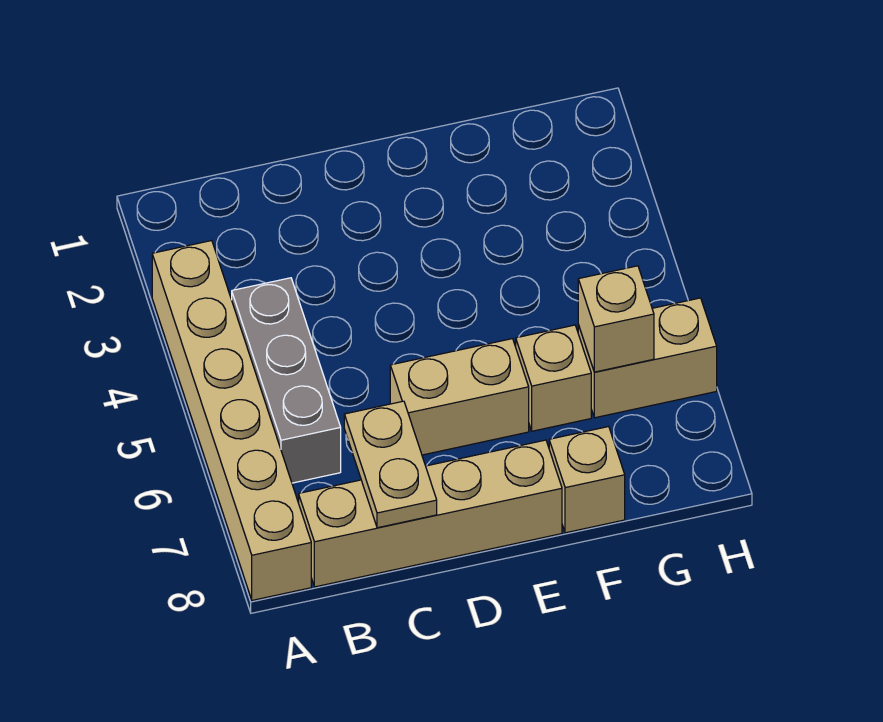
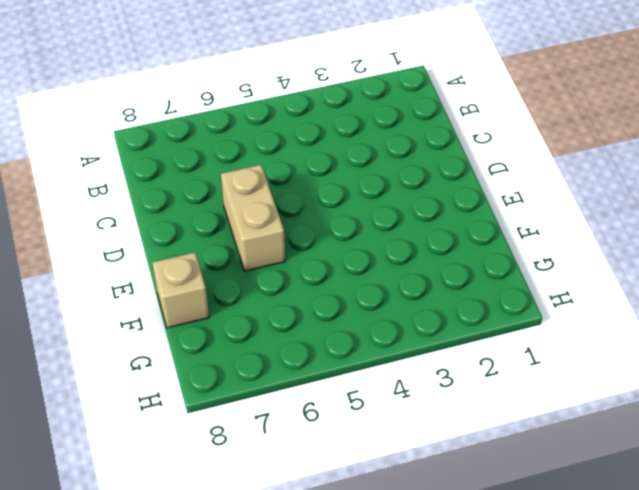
none -> tan brick A3:A8 level 1
none -> grey brick B4:B6 level 1

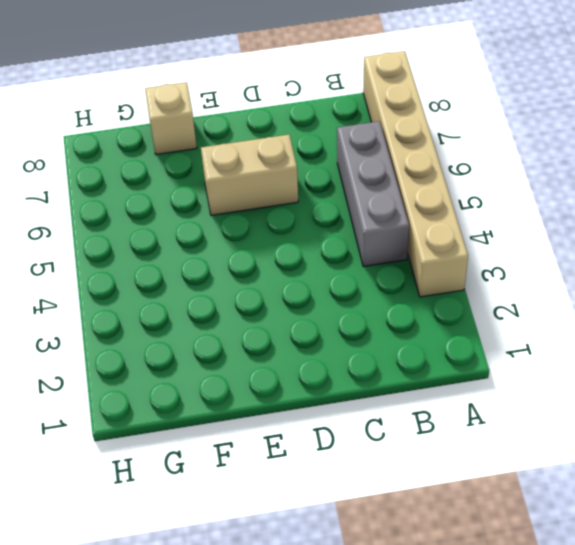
none -> tan brick B8:E8 level 1
none -> tan brick F6 level 1

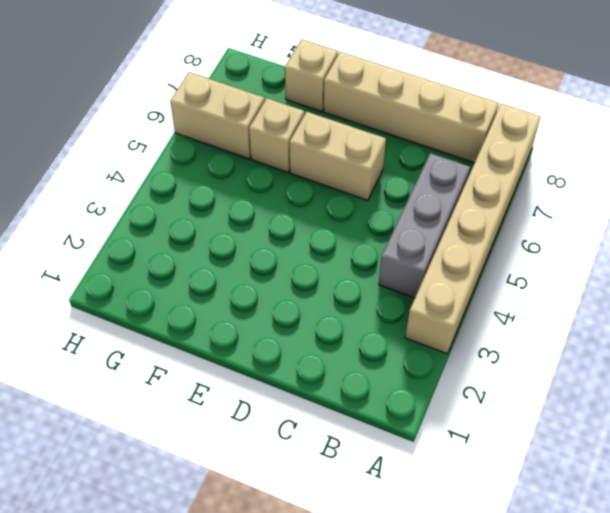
none -> tan plate C7:C8 level 2
none -> tan brick G6 level 2

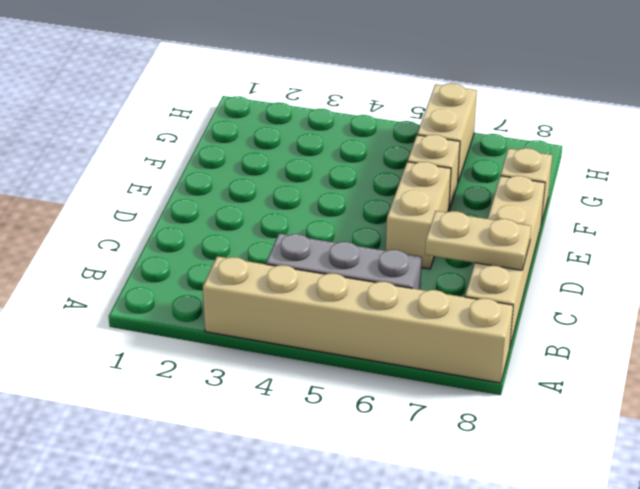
none -> tan brick G6 level 2

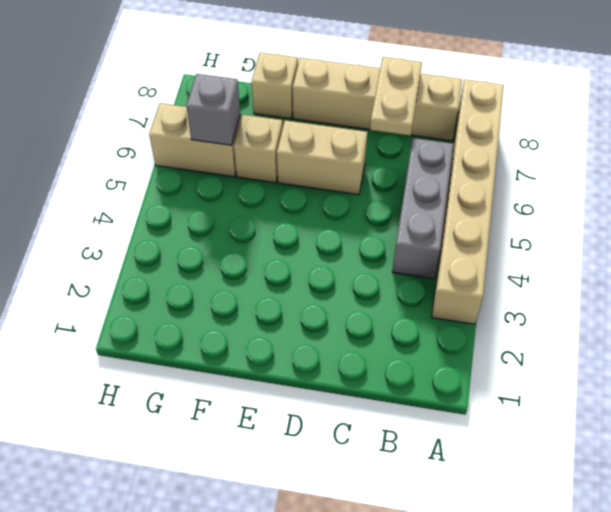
grey brick G6 level 2 -> tan brick G6 level 2

